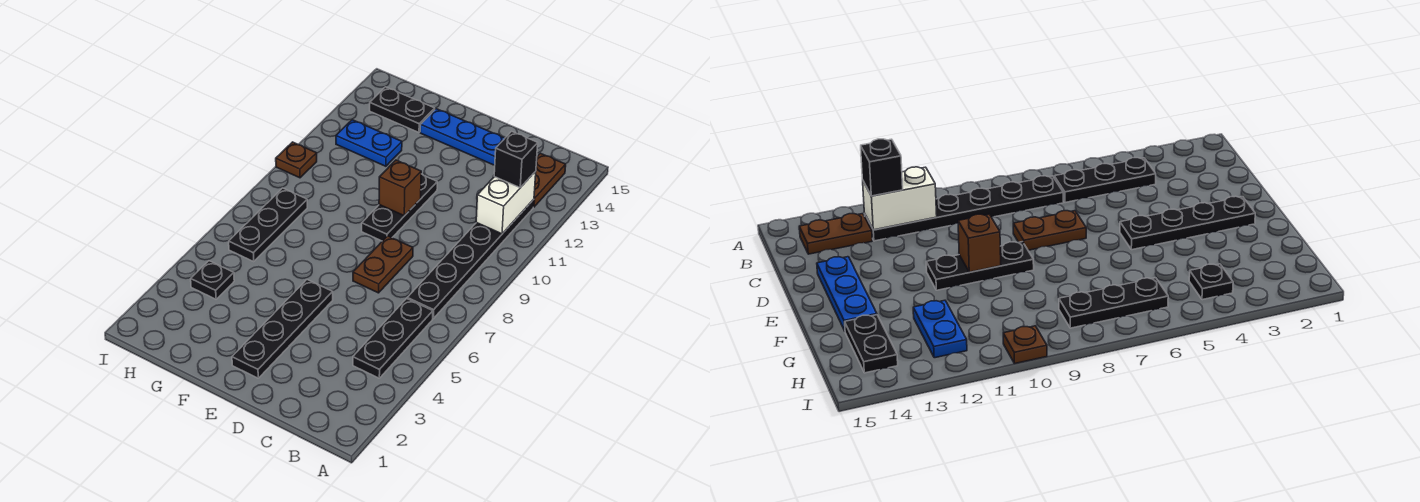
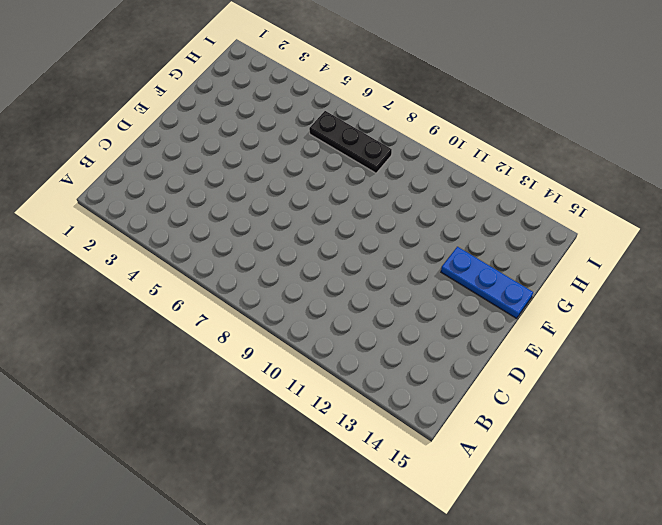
blue plate F13:F15 level 1 -> blue plate D14:F14 level 1
none -> black plate B4:B6 level 1
none -> black plate B7:B12 level 1
none -> brown plate B13:B14 level 1

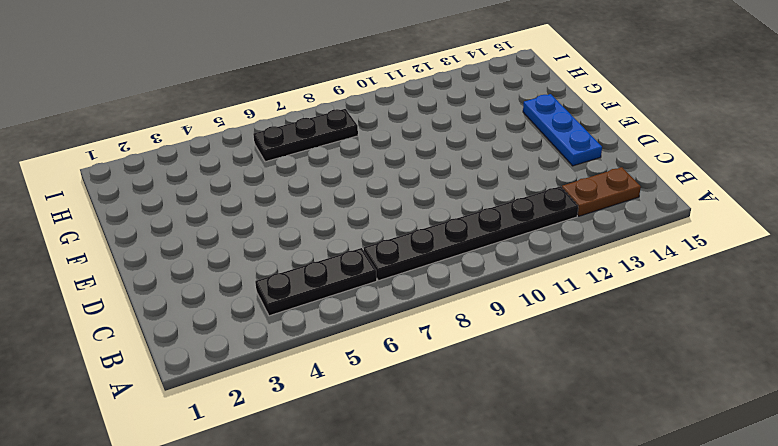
none -> brown plate D7:D8 level 1
none -> black plate E2:E5 level 1
none -> black plate E9:E11 level 1

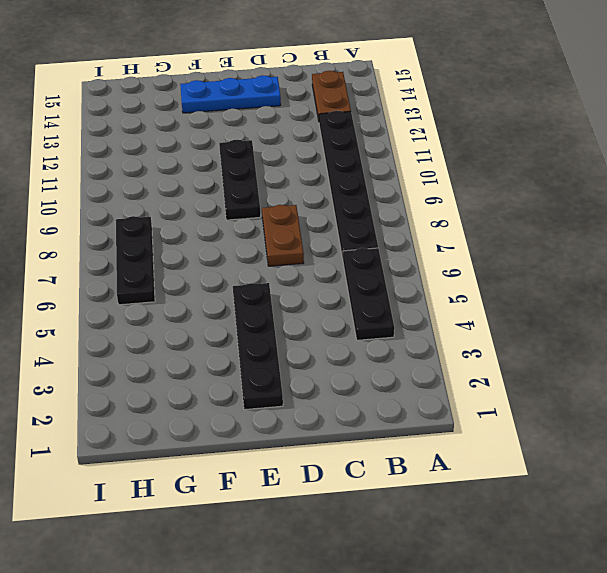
none -> blue plate G12:H12 level 1
none -> black plate G14:H14 level 1
none -> black plate H4 level 1

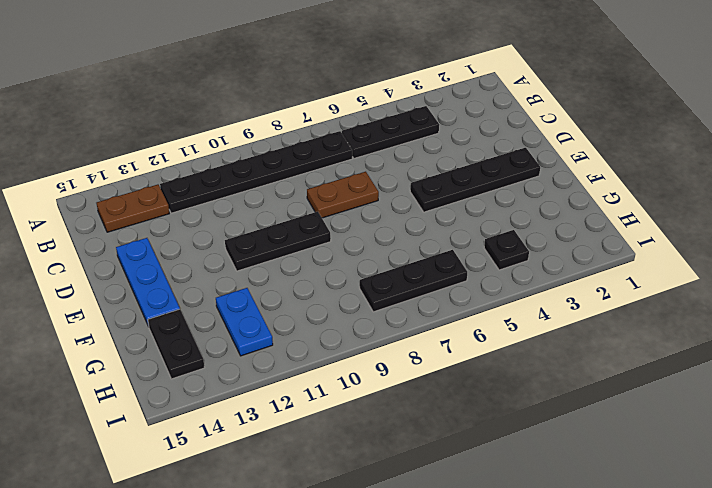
none -> brown plate I10 level 1
none -> white brick B11:B12 level 2
none -> brown brick E10 level 2

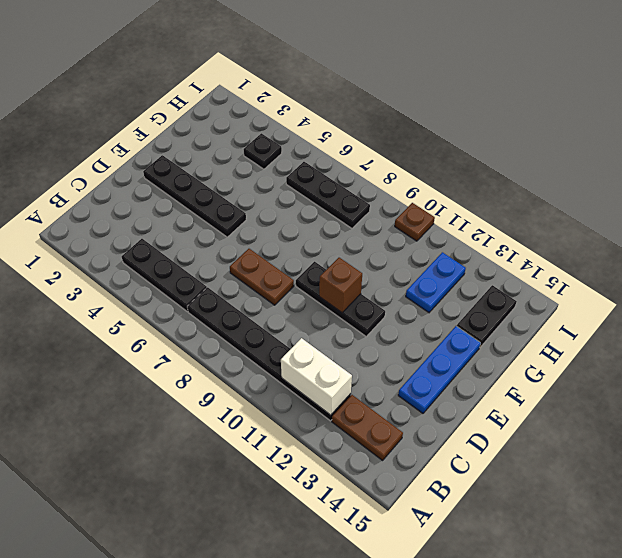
none -> black brick B12 level 3

